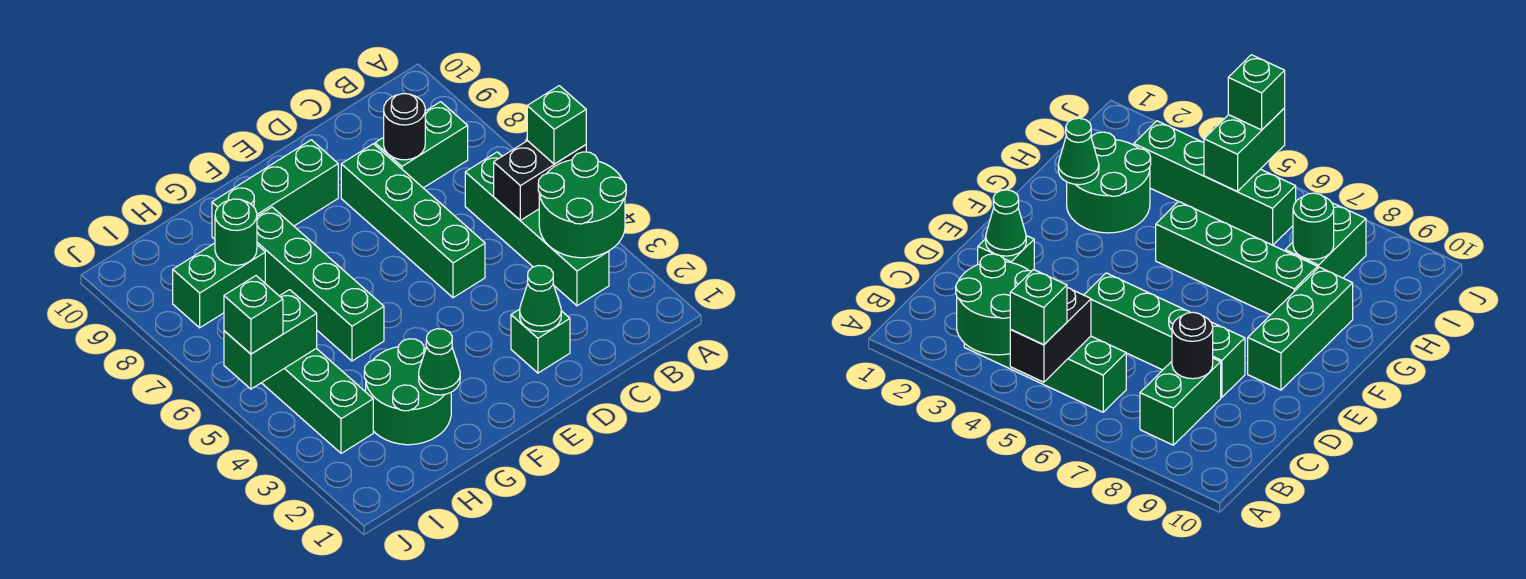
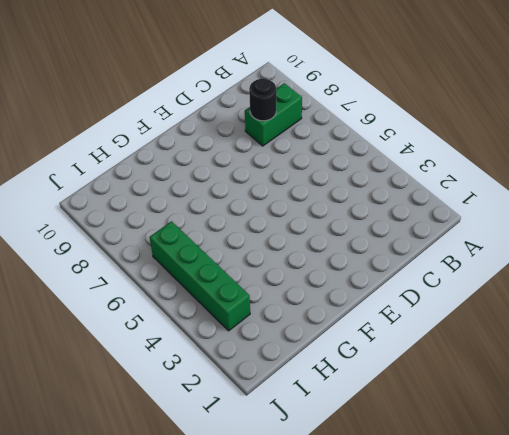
none -> green brick B3:B6 level 1
none -> green brick D2 level 1
none -> green brick D5:D8 level 1

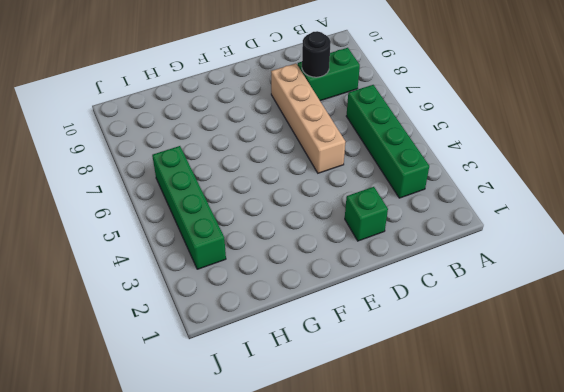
tan brick D5:D8 level 1 -> green brick D5:D8 level 1
none -> green brick E9:G9 level 1
none -> green round brick G2:H3 level 1
none -> green brick G5:G8 level 1

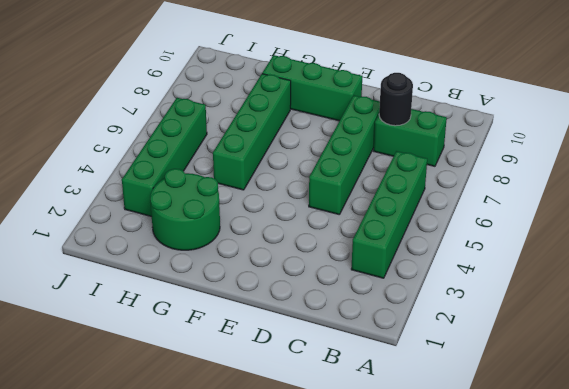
none -> green brick D2 level 1
none -> green brick H8:I8 level 1
none -> green round brick A3:B4 level 2

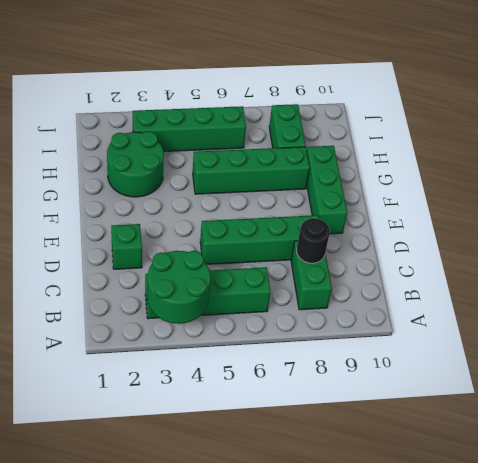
none -> black brick A5:B5 level 2
none -> green cone D2 level 2
none -> green cone G2 level 2

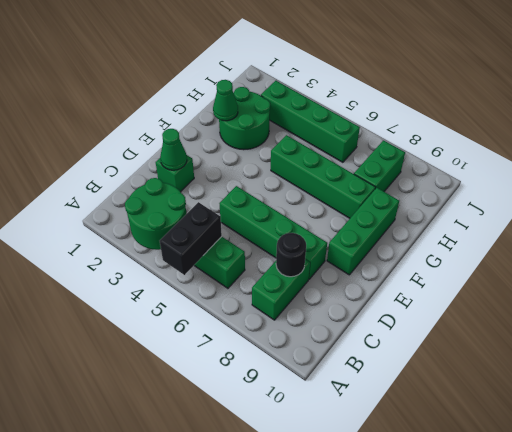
none -> green round brick H8 level 2
none -> green brick I5:J5 level 2
none -> green brick A5 level 3

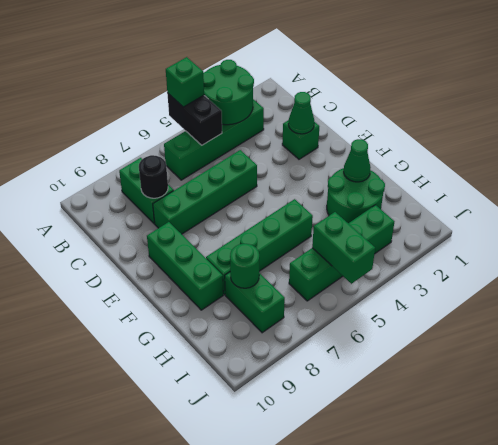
none -> green brick J5 level 3

